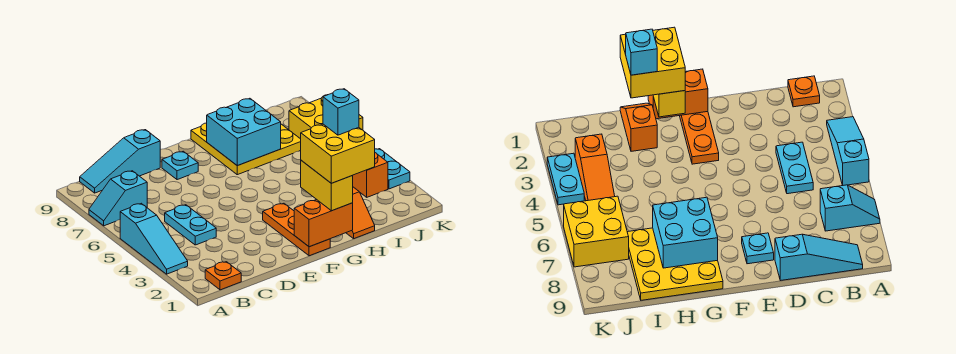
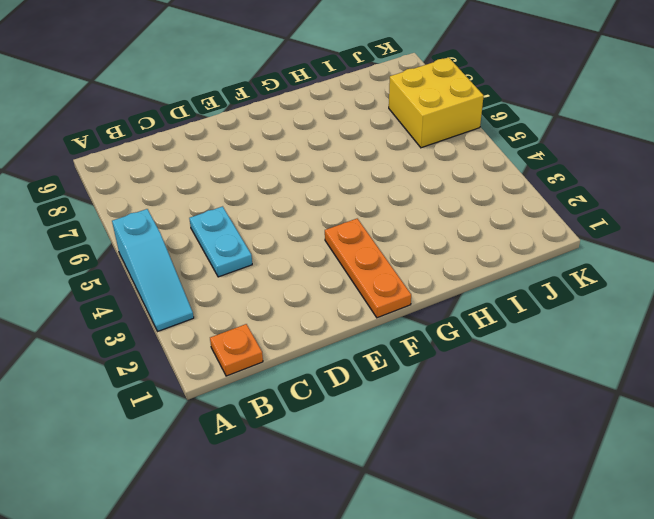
none -> cyan slope A7:B7 level 1 top B
none -> cyan slope B9:D9 level 1 top D
none -> cyan plate E8 level 1

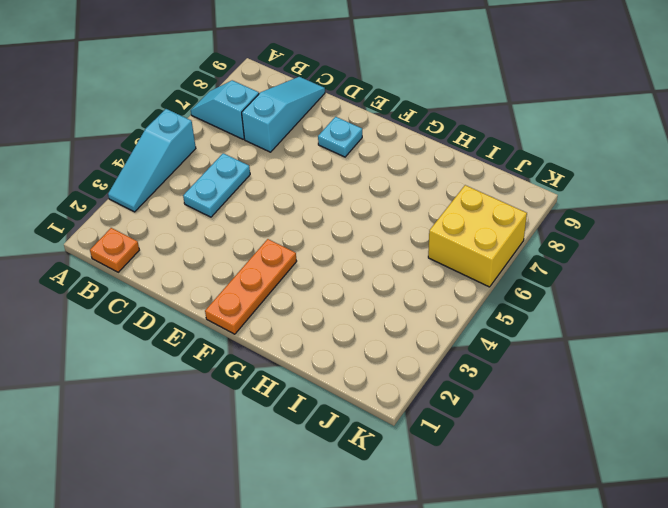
cyan slope C7:C9 level 1 top 7 -> cyan slope B9:D9 level 1 top D
none -> yellow plate G7:I9 level 1
none -> orange slope H1:H2 level 1 top 2
none -> orange slope J3:J5 level 1 top 3

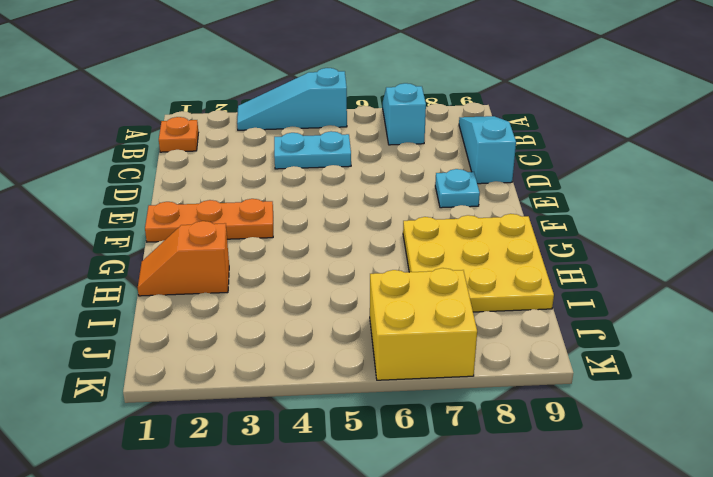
none -> orange slope J3:J5 level 1 top 3
none -> cyan plate K3:K4 level 1
none -> orange brick F1:G1 level 2

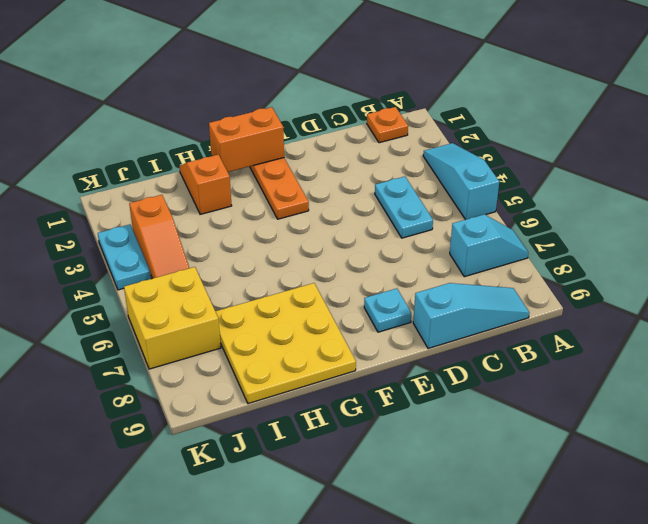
none -> cyan brick G7:H8 level 2
none -> yellow brick G1:G2 level 3
none -> yellow brick G1:H2 level 4

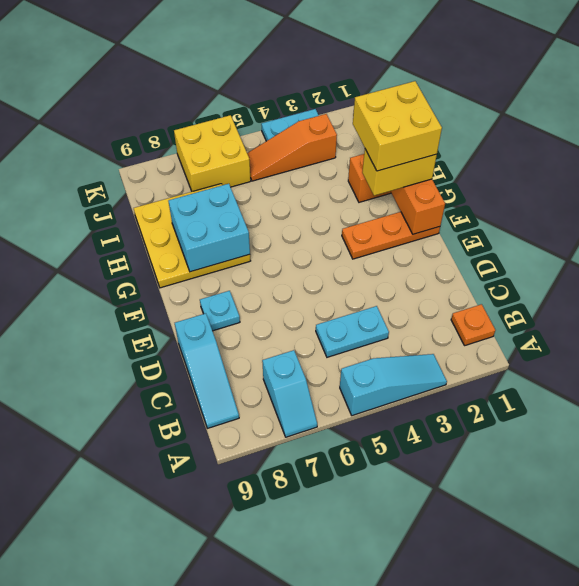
none -> cyan brick H2 level 5

